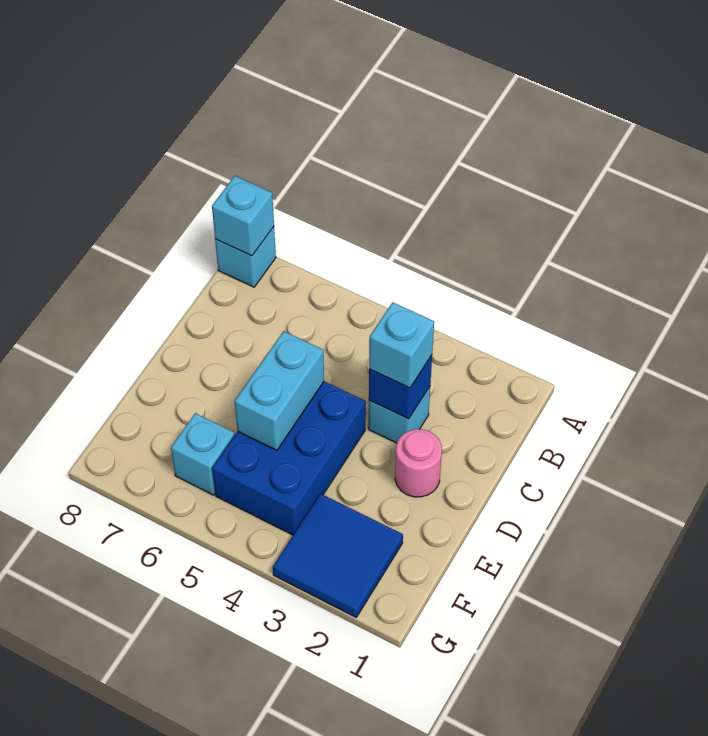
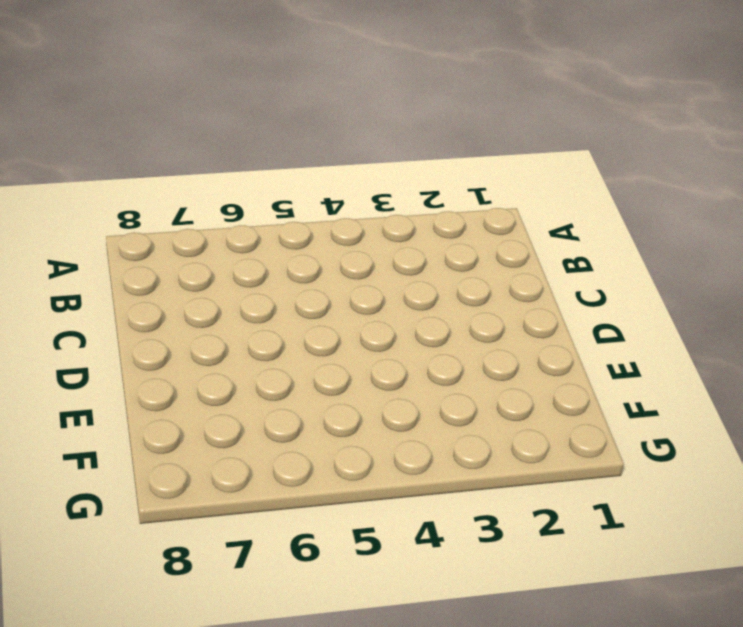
none -> cyan brick A8 level 1
none -> cyan brick C3 level 1

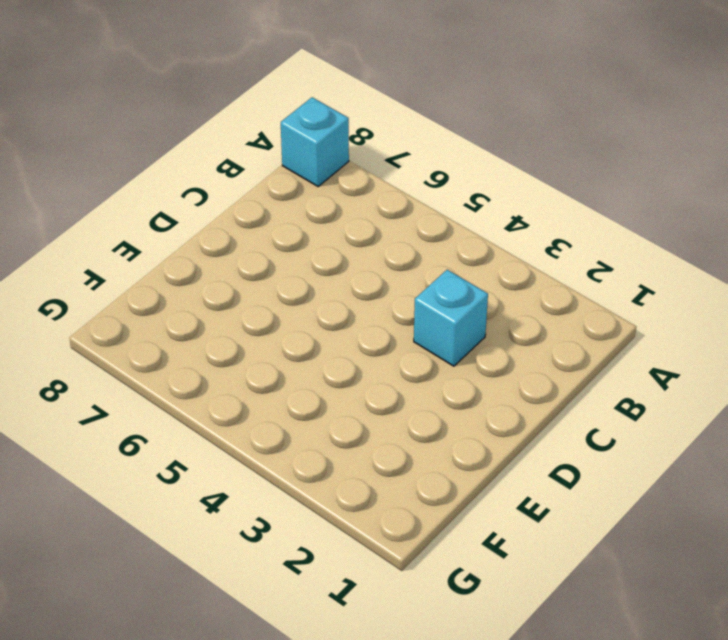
none -> pink round brick D2 level 1
none -> blue brick D4:F5 level 1

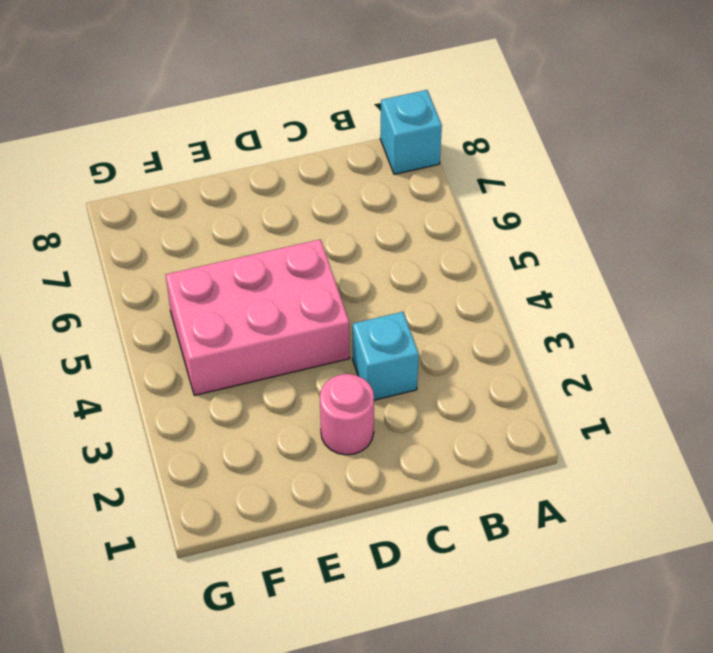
pink brick D4:F5 level 1 -> blue brick D4:F5 level 1
none -> blue tile F2:G3 level 1
none -> cyan brick F6 level 1

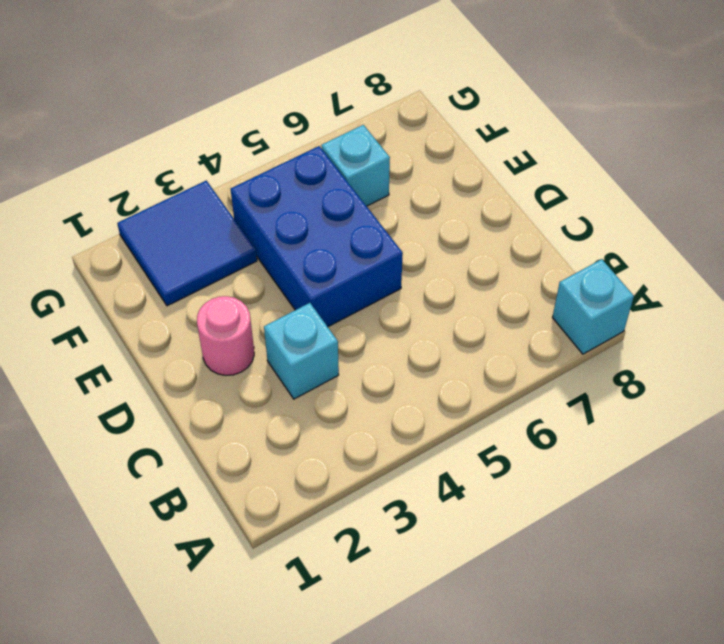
none -> cyan brick A8 level 2
none -> blue brick C3 level 2

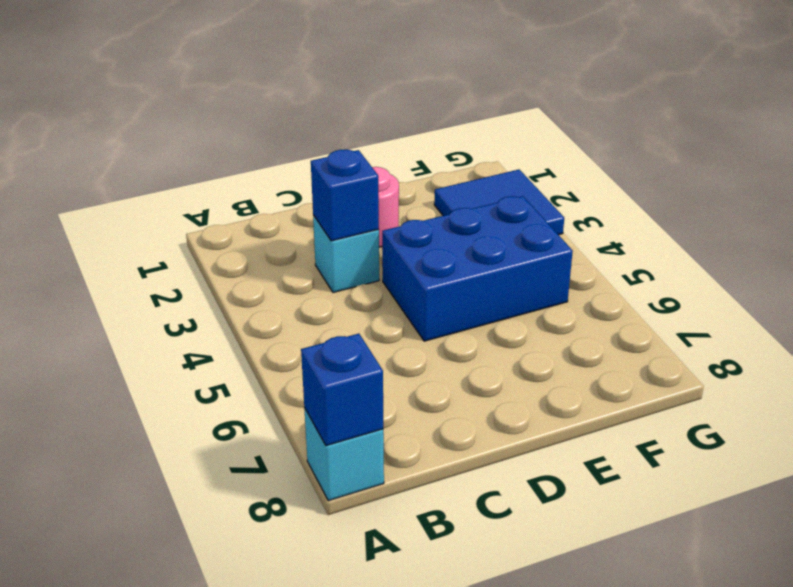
blue brick A8 level 2 -> cyan brick A8 level 2
none -> cyan brick F6 level 1
none -> cyan brick D5:E5 level 2

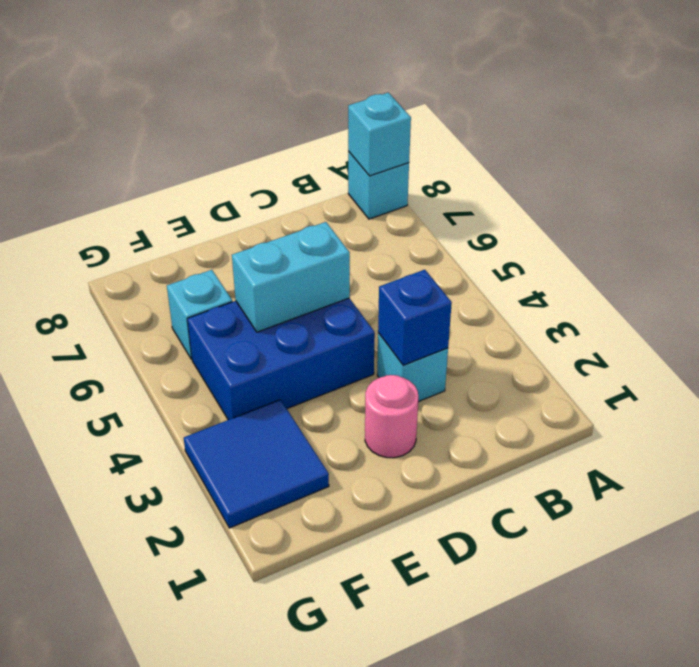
none -> cyan brick C3 level 3

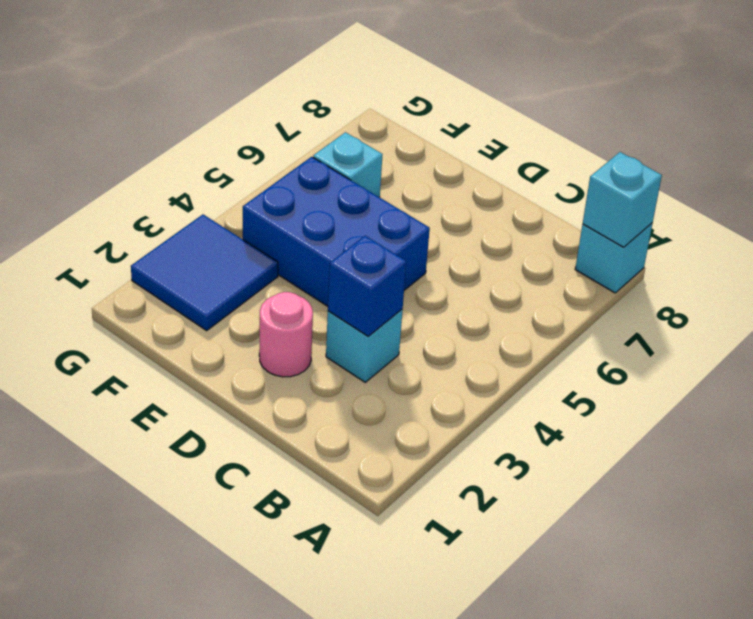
none -> cyan brick D5:E5 level 2
none -> cyan brick C3 level 3

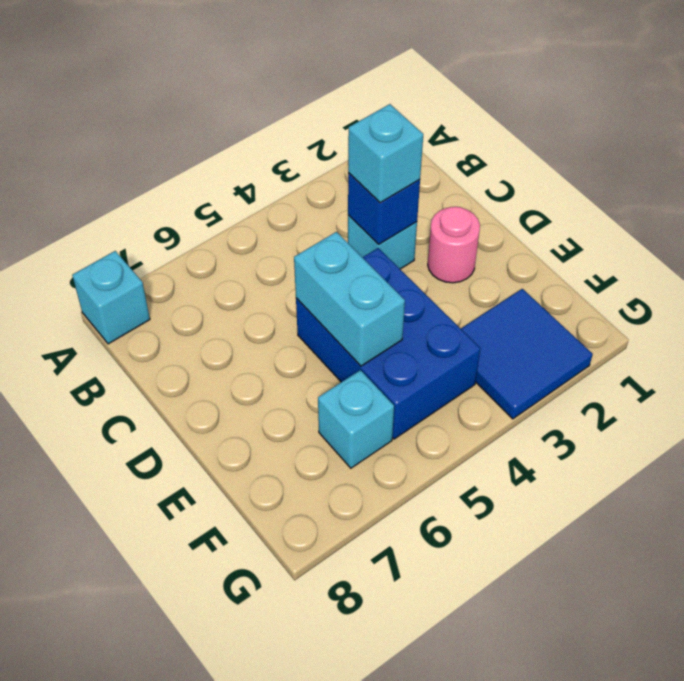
none -> cyan brick A8 level 2

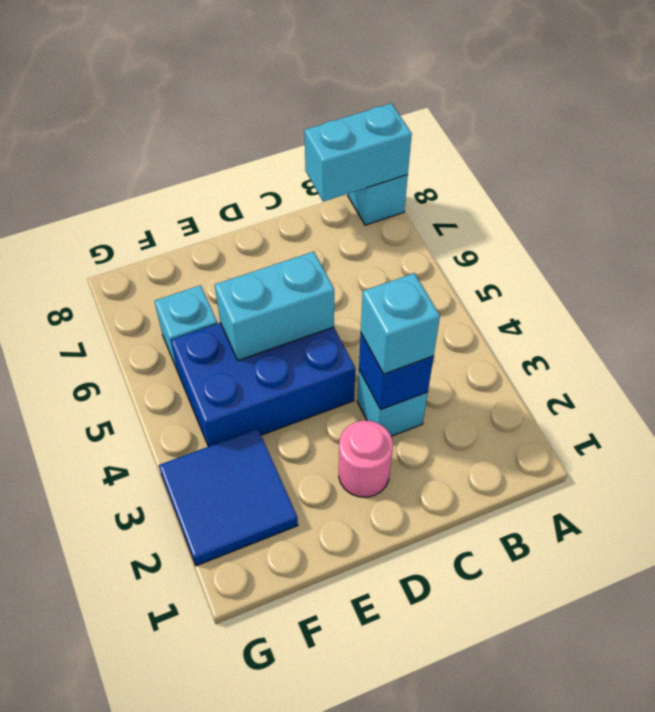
cyan brick A8:B8 level 2 -> cyan brick A8 level 2

